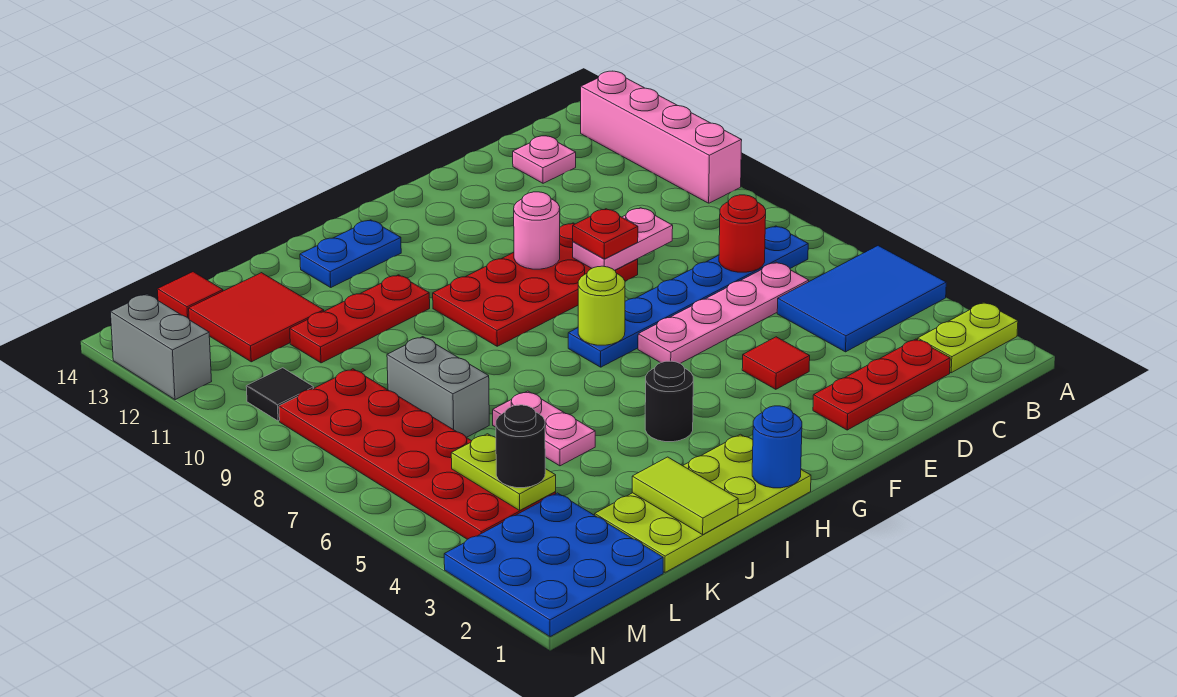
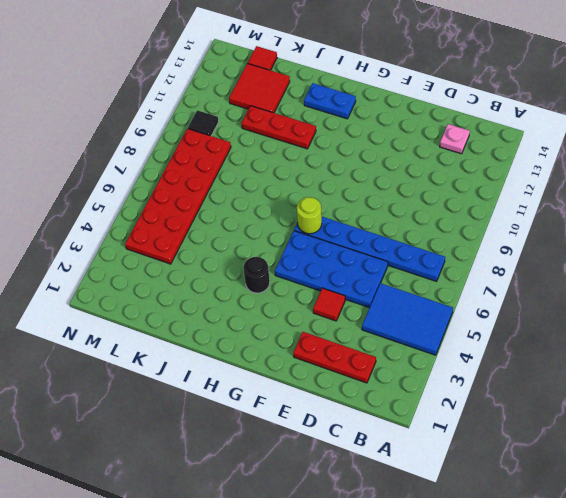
blue plate D5:G6 level 1 -> pink plate C6:F6 level 1
none -> lime plate A2:B2 level 1
none -> pink brick A10:A13 level 1
none -> red plate E9:H10 level 1
none -> lime plate H1:K2 level 1

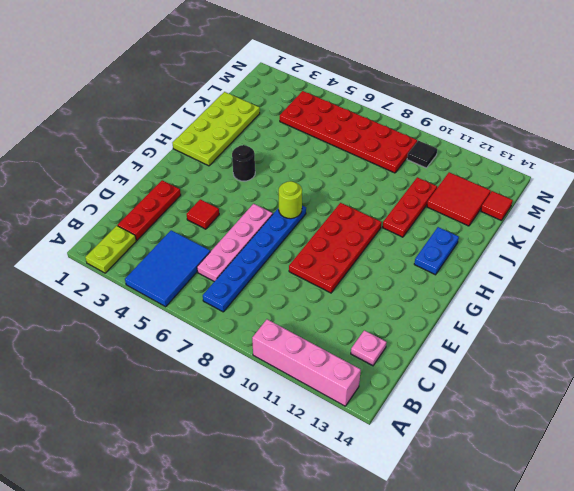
none -> pink plate J5:J6 level 1
none -> grey brick K7:K8 level 1
none -> blue plate L1:N3 level 1
none -> grey brick N12:N13 level 1

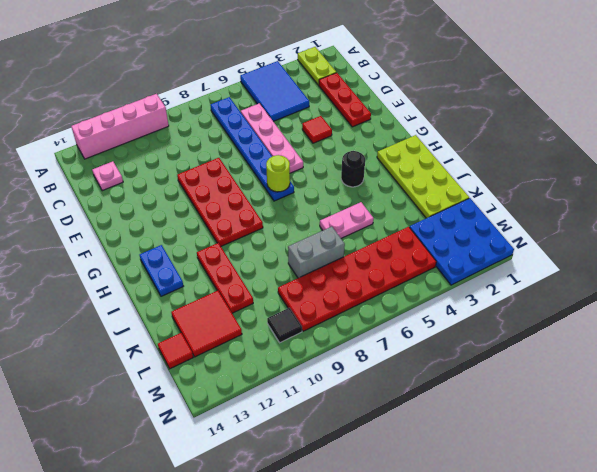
none -> grey brick N12:N13 level 1
none -> red round brick C7 level 2
none -> pink plate D9:E9 level 2
none -> pink round brick F10 level 2

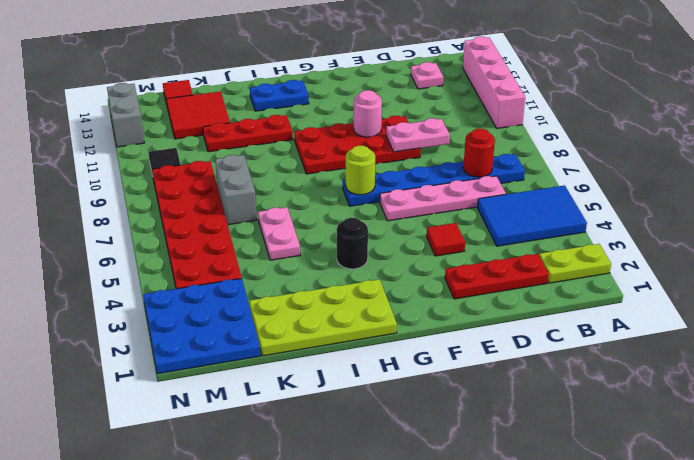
none -> blue round brick H1 level 2
none -> lime tile J1:J2 level 2
none -> lime plate L4:L5 level 2
none -> red plate E9 level 3

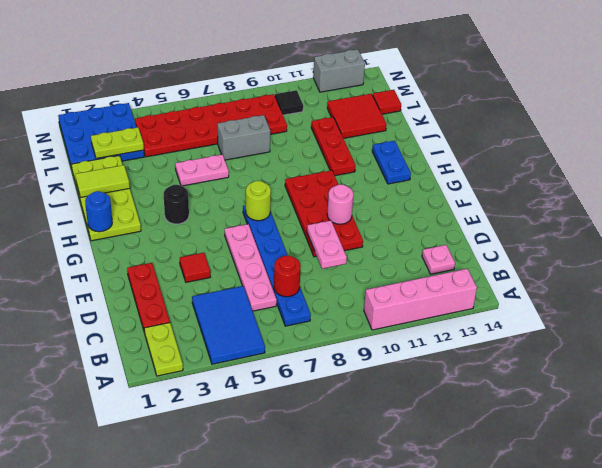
lime plate L2:L3 level 2 -> lime plate L4:L5 level 2
none -> red plate E9 level 3
none -> black round brick L4 level 3

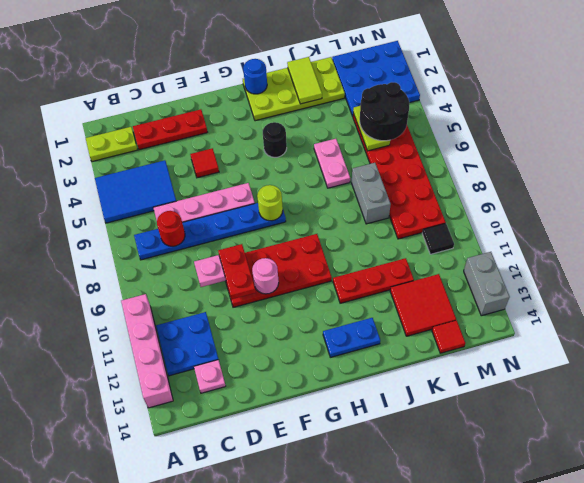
blue plate B11:C12 level 1 -> none
red plate E9:E10 level 3 -> red plate E9 level 3
black round brick L4:M5 level 3 -> black round brick L4 level 3

